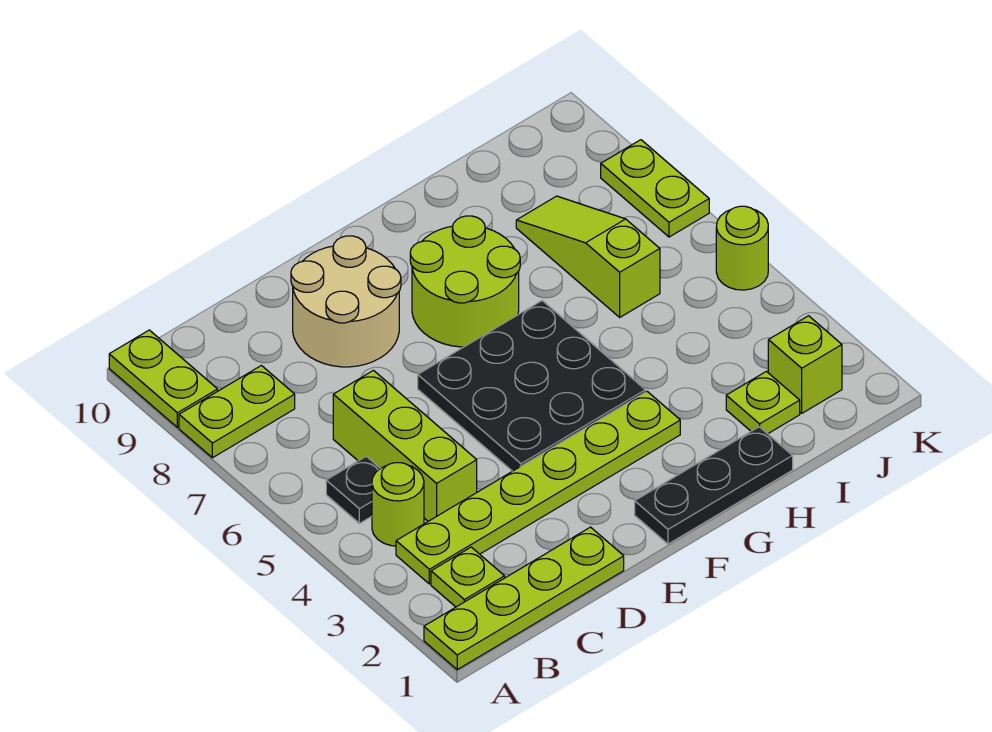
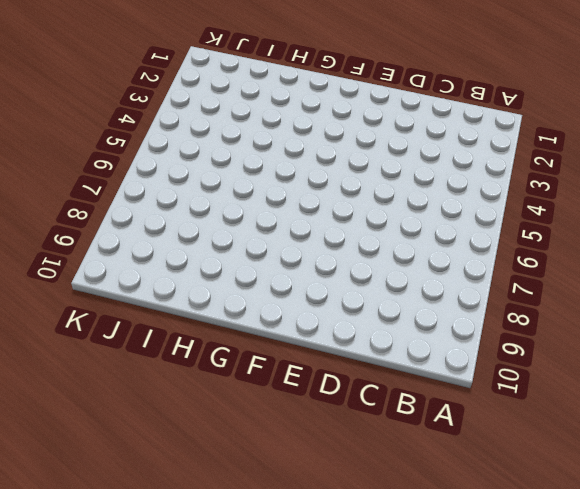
none -> lime plate A1:D1 level 1
none -> lime plate A8:B8 level 1
none -> lime plate A9:A10 level 1

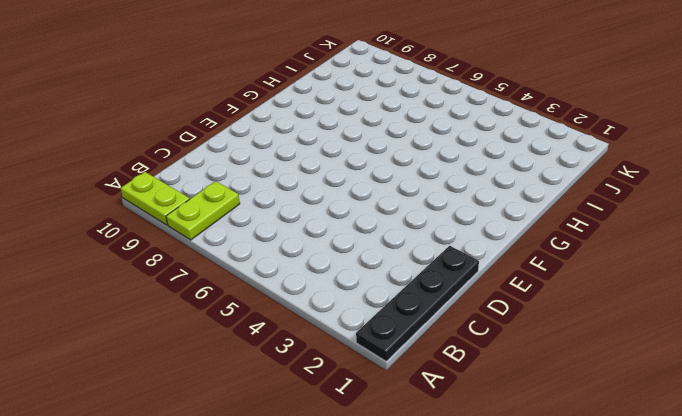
black plate A1:D1 level 1 -> lime plate A1:D1 level 1
none -> lime plate B2 level 1
none -> lime plate B3:G3 level 1
none -> lime round brick B4 level 1

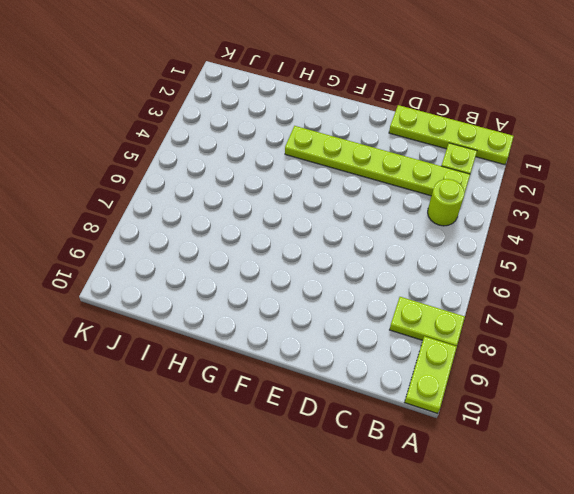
none -> black plate B5 level 1
none -> lime brick C4:C6 level 1
none -> tan round brick D8:E9 level 1

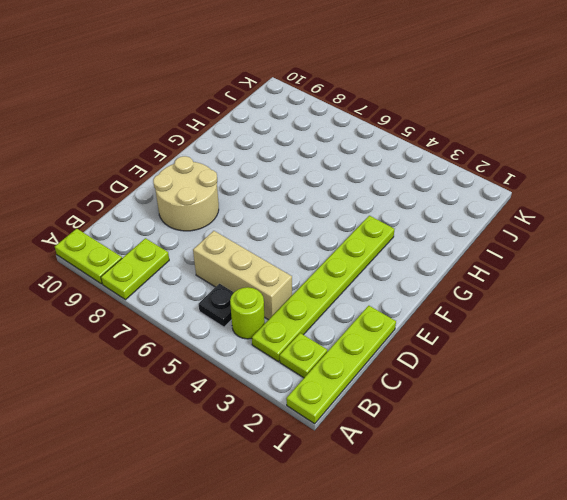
tan brick C4:C6 level 1 -> lime brick C4:C6 level 1
none -> black plate E4:G6 level 1
none -> black plate F1:H1 level 1
none -> lime round brick F7:G8 level 1

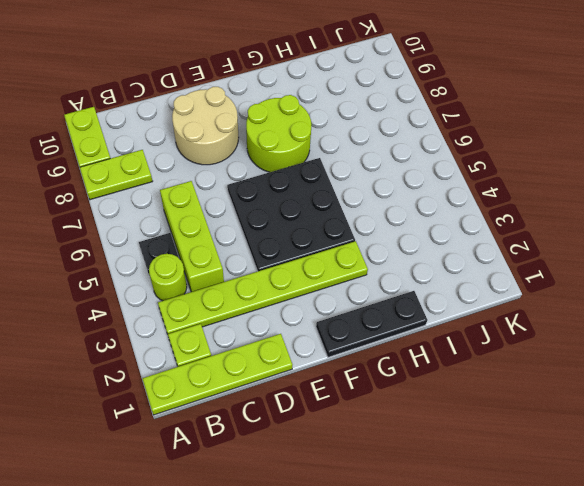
none -> lime plate I2 level 1
none -> lime slope I6:I8 level 1 top 6
none -> lime brick J2 level 1

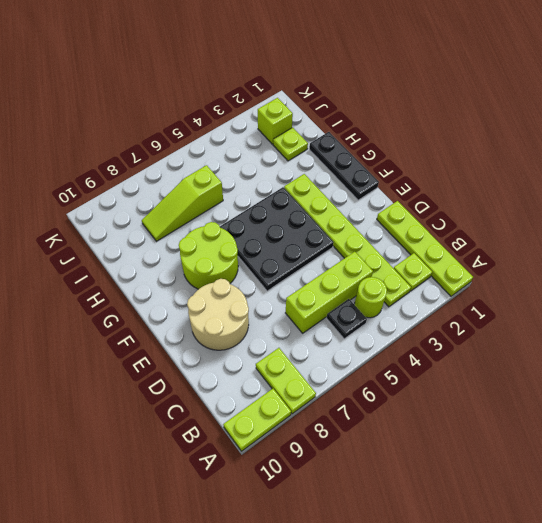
none -> lime round brick K5 level 1
none -> lime plate K7:K8 level 1

